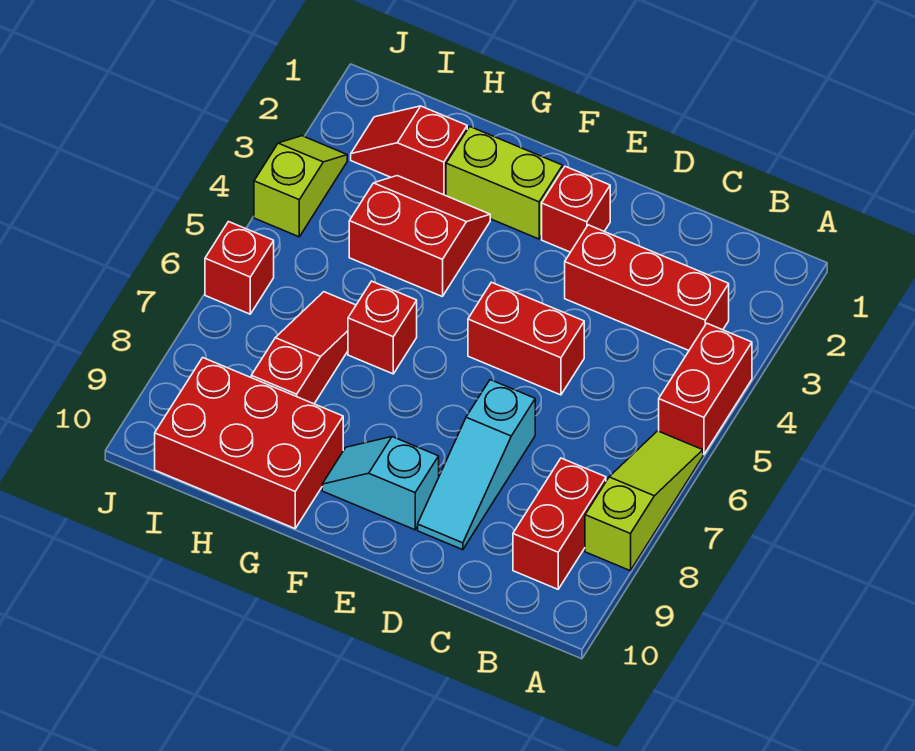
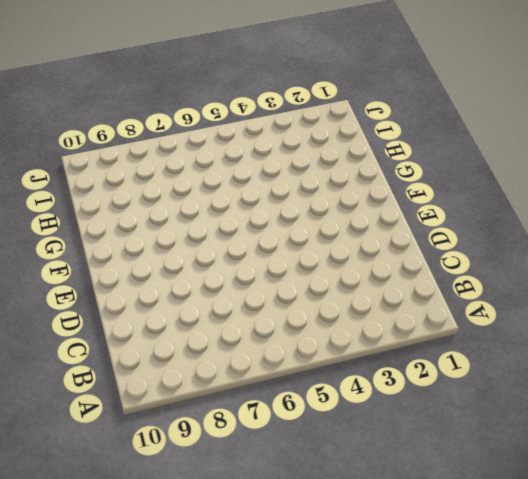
none -> red brick A4:A5 level 1
none -> lime slope A6:A8 level 1 top 8
none -> red brick B3:D3 level 1

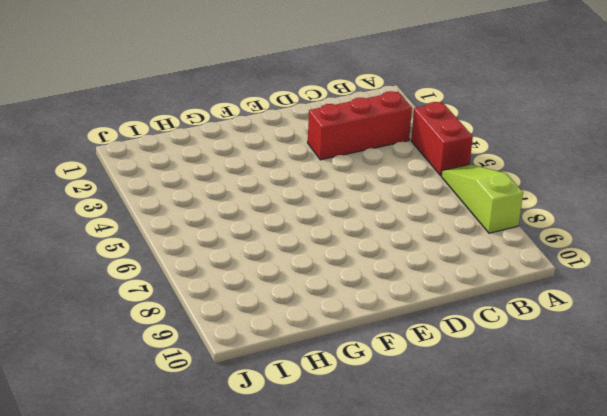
none -> red brick B8:B9 level 1
none -> red brick D5:E5 level 1
none -> cyan slope D7:D9 level 1 top 7

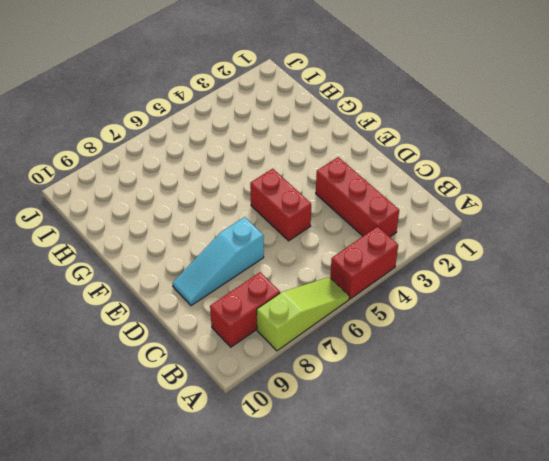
none -> red brick E2 level 1
none -> cyan slope E9:F9 level 1 top E
none -> lime brick F2:G2 level 1

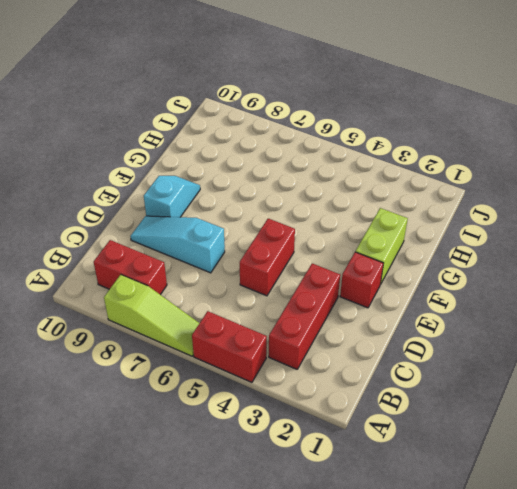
none -> red slope G3:H4 level 1 top 4
none -> red brick G6 level 1
none -> red brick G9:I10 level 1

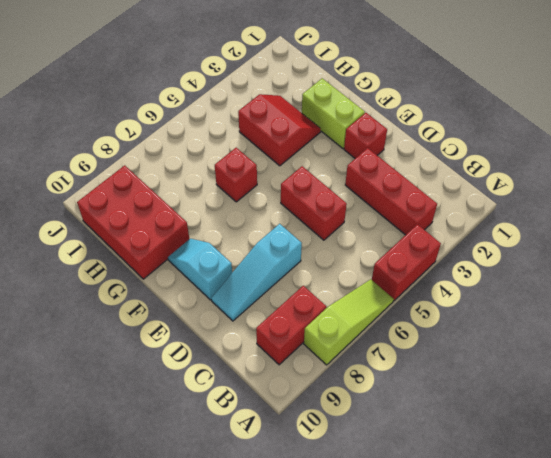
none -> red slope H2:I2 level 1 top H
none -> red slope H6:H8 level 1 top 8
none -> lime slope J3:J4 level 1 top 4

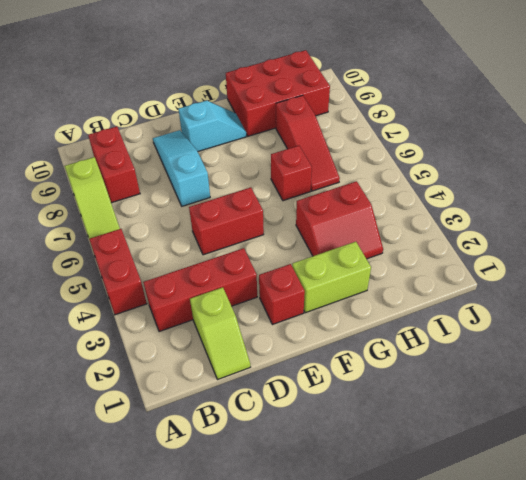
lime slope C1:C2 level 1 top 2 -> lime slope J3:J4 level 1 top 4
none -> red slope H2:I2 level 1 top H
none -> red brick J6 level 1

